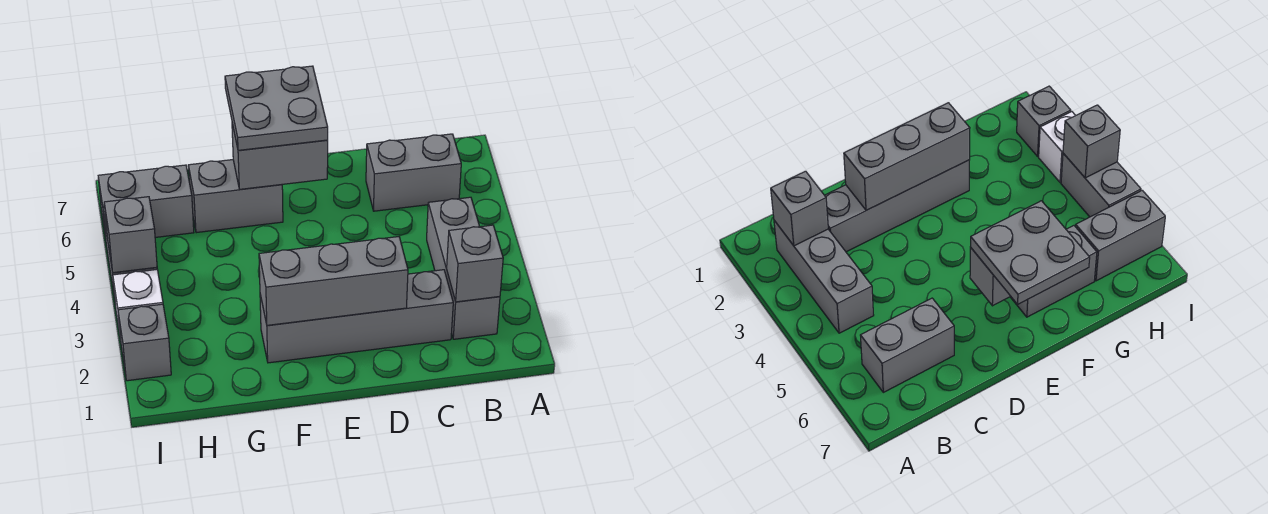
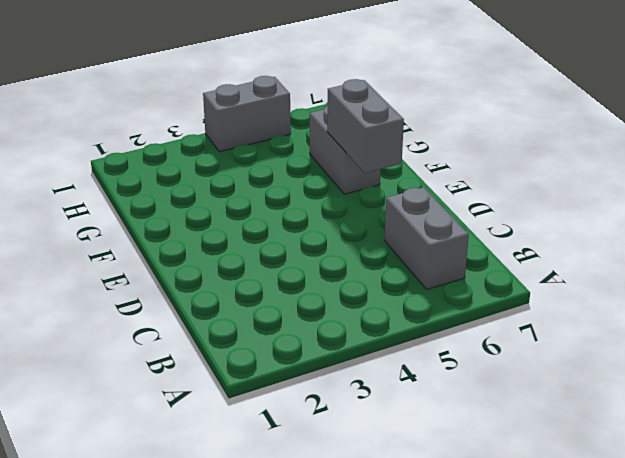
none -> grey brick B2:B4 level 1
none -> grey brick C2:F2 level 1
none -> grey brick H6:I6 level 1

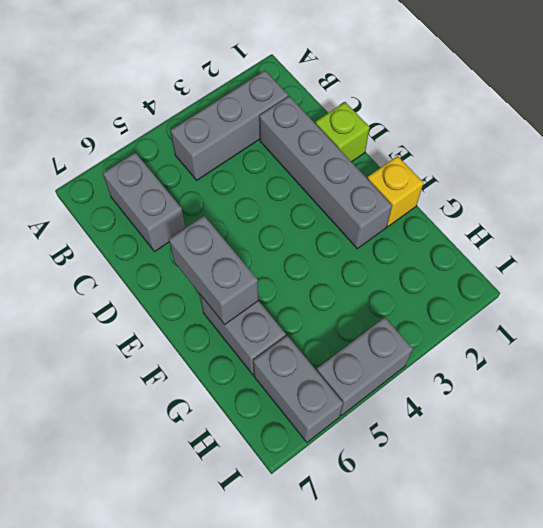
lime brick D1 level 1 -> none
yellow brick F1 level 1 -> none
none -> grey brick I2 level 1
none -> white brick I3 level 1
none -> grey brick B2 level 2

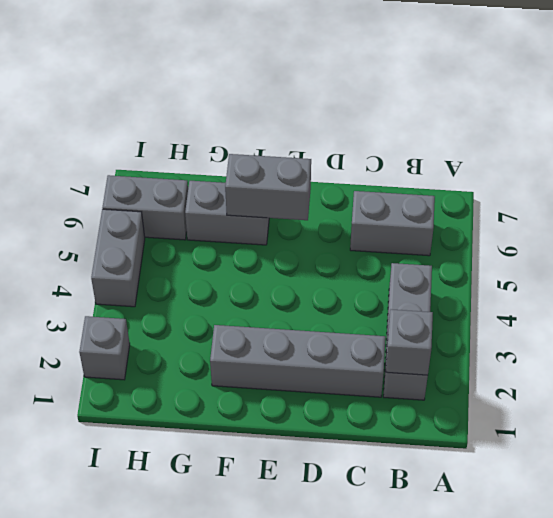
none -> white brick I3 level 1
none -> grey brick D2:F2 level 2
none -> grey brick I4 level 2

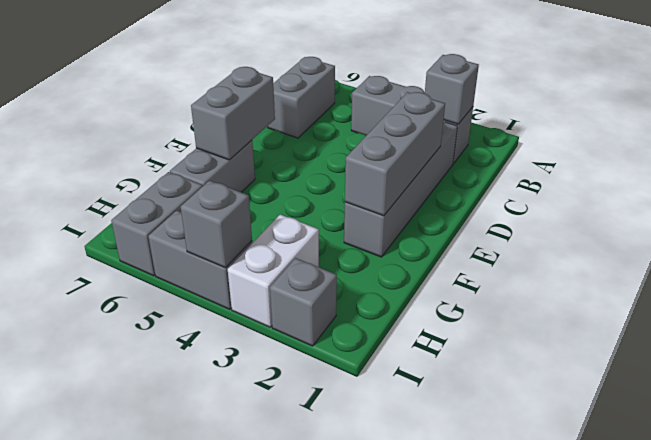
white brick H3:I3 level 1 -> white brick I3 level 1
none -> grey plate E6:F7 level 3

